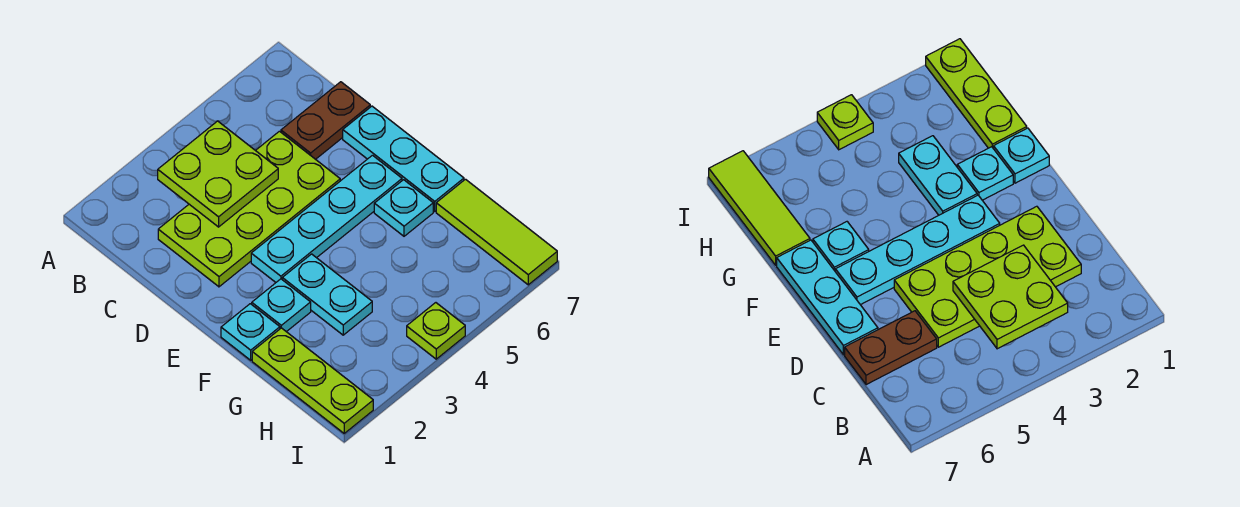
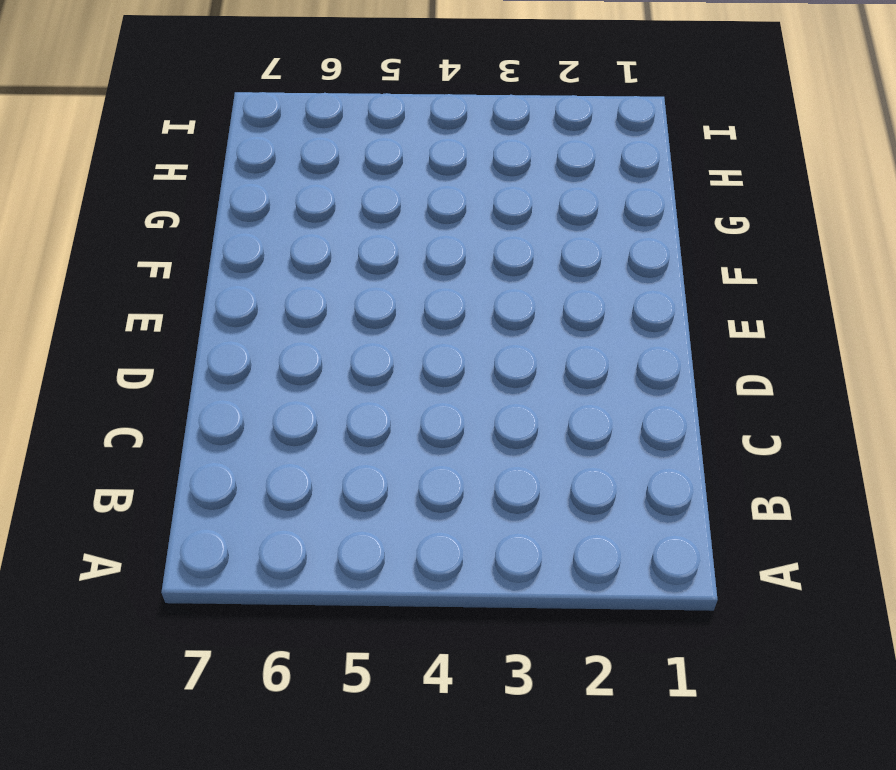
none -> lime plate C2:D5 level 1
none -> brown plate C6:C7 level 1
none -> cyan plate D7:F7 level 1

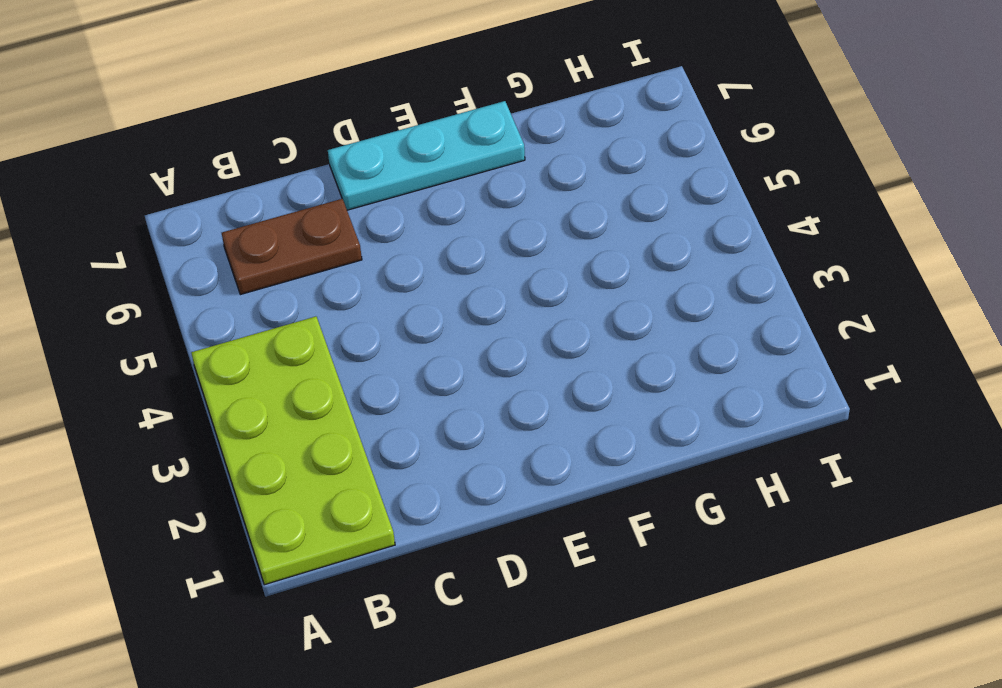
lime plate A1:B4 level 1 -> lime plate C2:D5 level 1
brown plate B6:C6 level 1 -> brown plate C6:C7 level 1
none -> cyan plate E3:E6 level 1
none -> cyan plate F1 level 1
none -> cyan plate F2 level 1

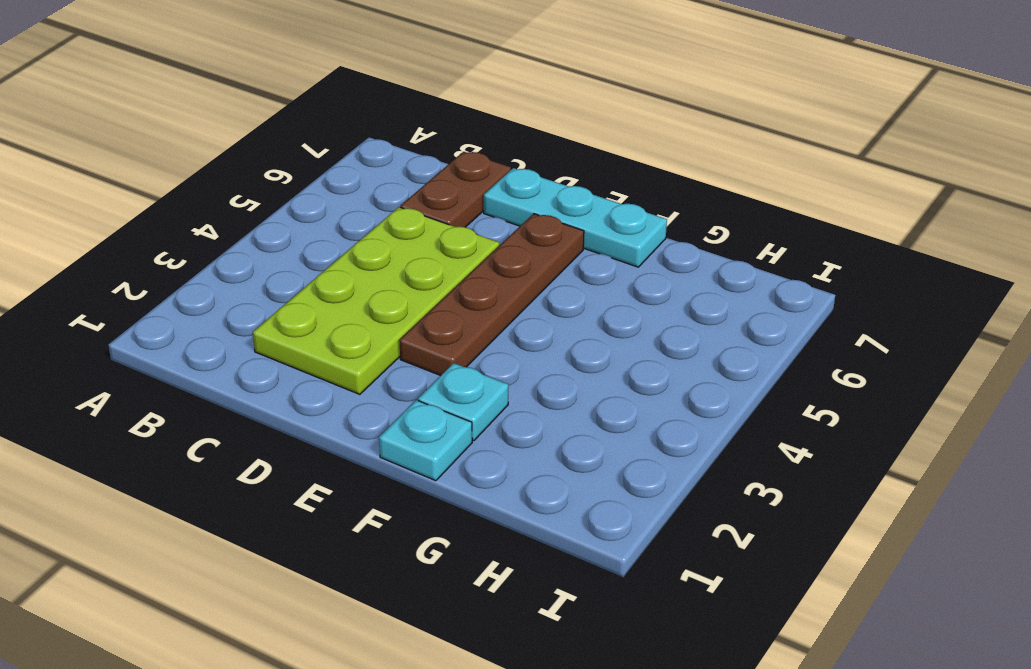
brown plate E3:E6 level 1 -> cyan plate E3:E6 level 1
none -> cyan plate F3:G3 level 1
none -> cyan plate F6 level 1
none -> lime plate G1:I1 level 1

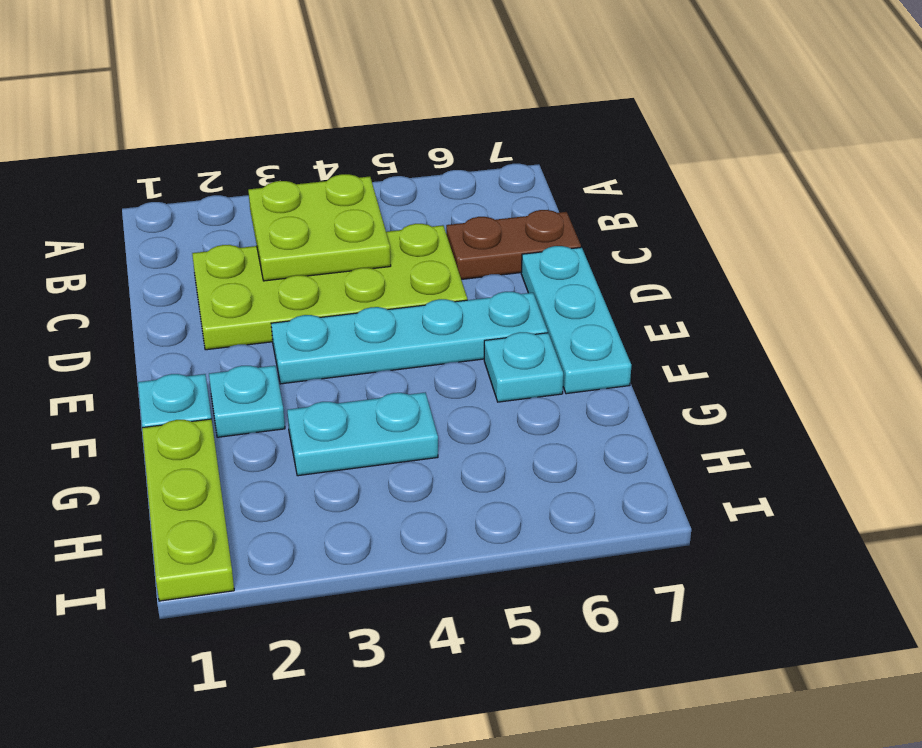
cyan plate G3:G4 level 1 -> cyan plate F3:G3 level 1
none -> lime tile G7:I7 level 1
none -> lime plate I4 level 1

